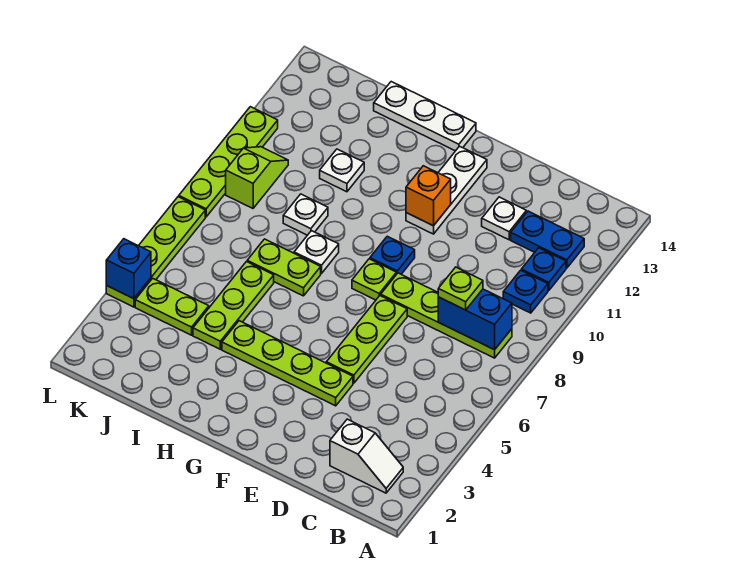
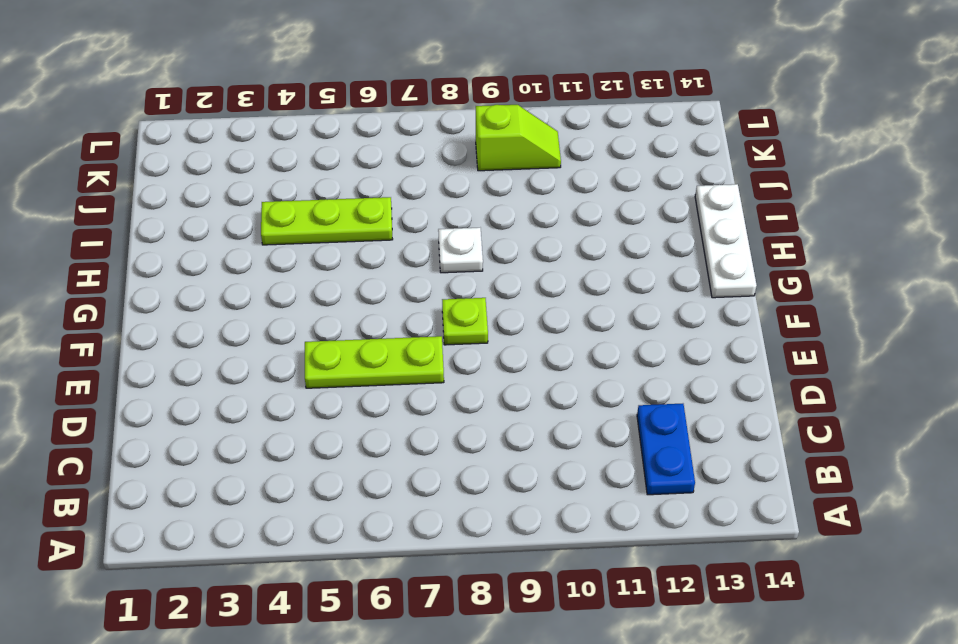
none -> white slope B2:C2 level 1 top C
none -> lime plate B8:E8 level 1
none -> blue plate B10 level 1

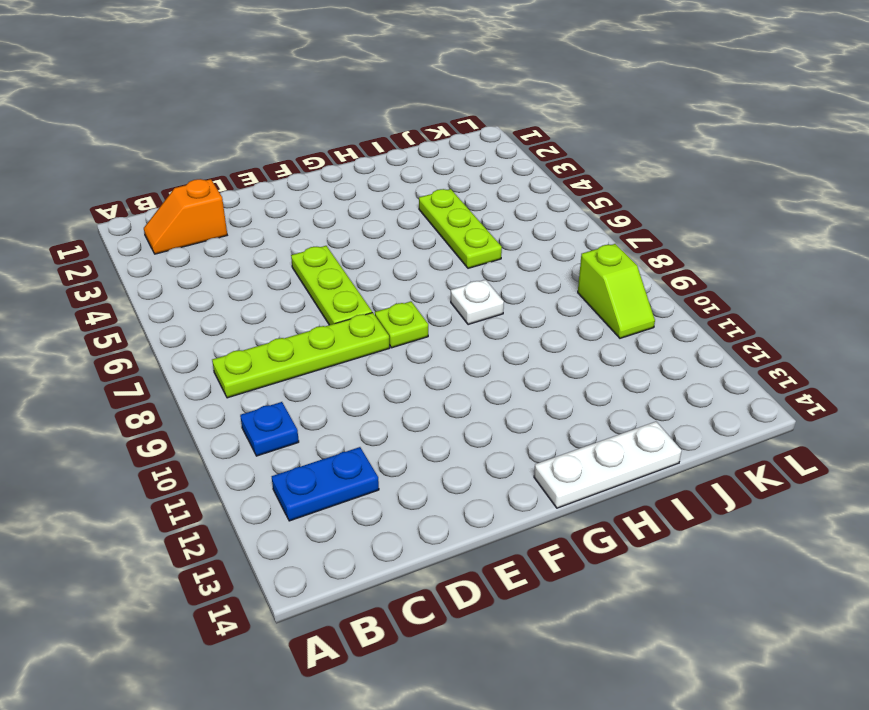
orange slope B2:C2 level 1 top C -> white slope B2:C2 level 1 top C
none -> blue plate B11 level 1
none -> white plate D12 level 1
none -> lime plate E4:H4 level 1

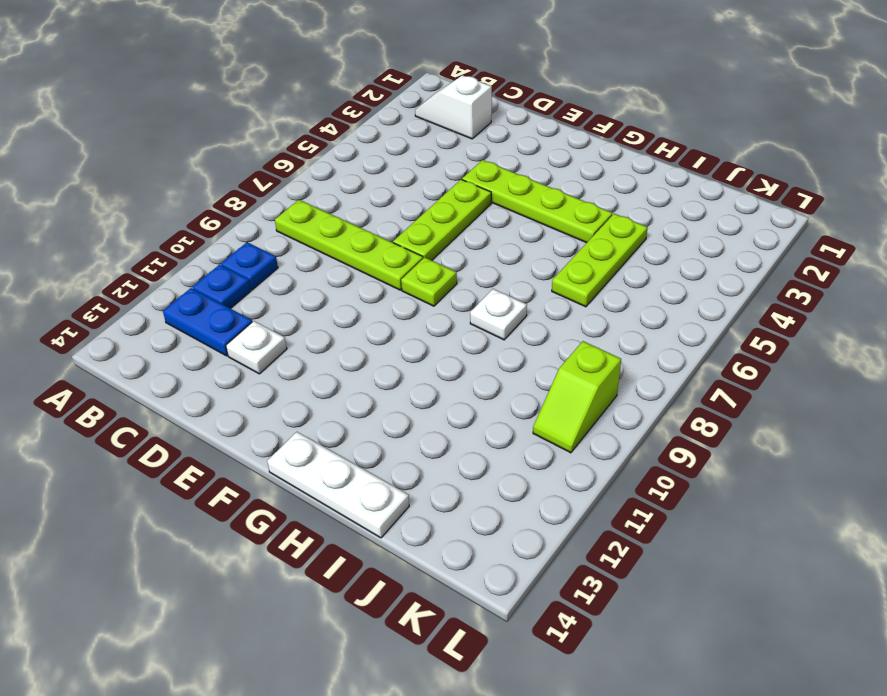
none -> blue plate F9 level 1
none -> white plate F11:F13 level 1
none -> lime plate H7:I7 level 1

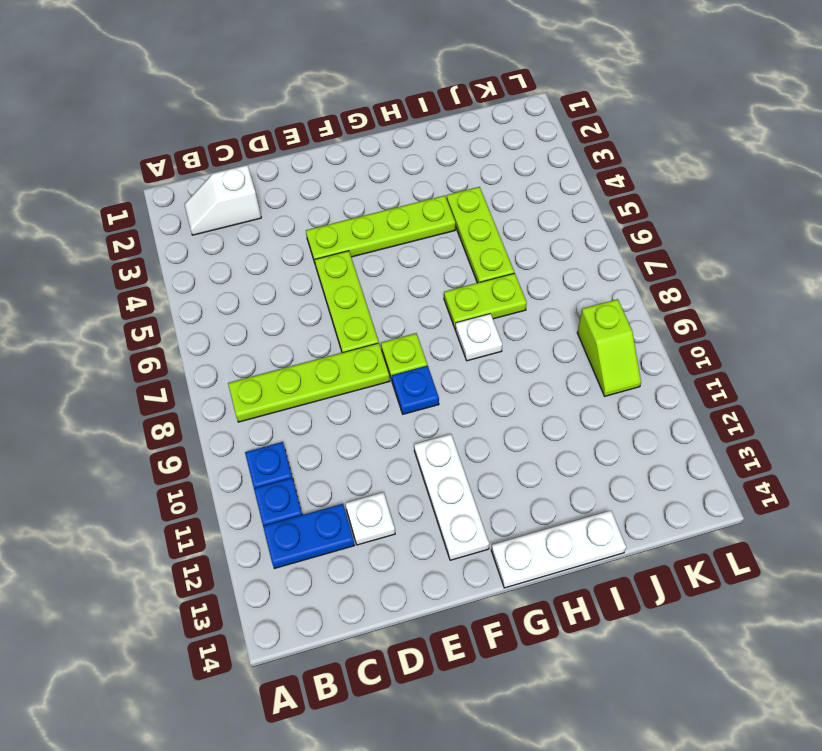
none -> white plate I9 level 1
none -> white plate I11 level 1
none -> lime plate J4:K4 level 1

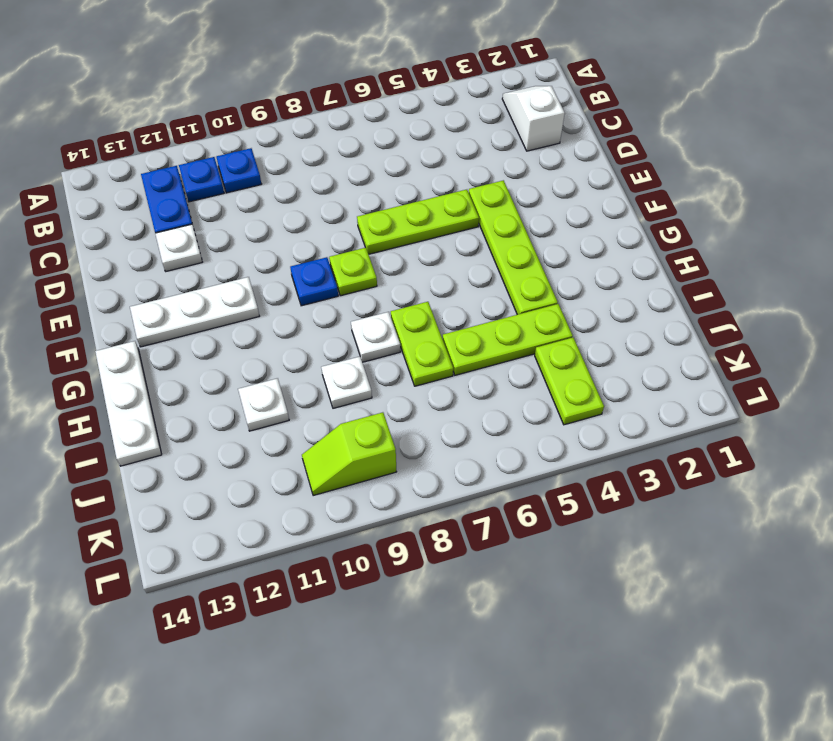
none -> lime plate B8:E8 level 1
none -> lime plate L4:L7 level 1
none -> lime plate L8:L11 level 1

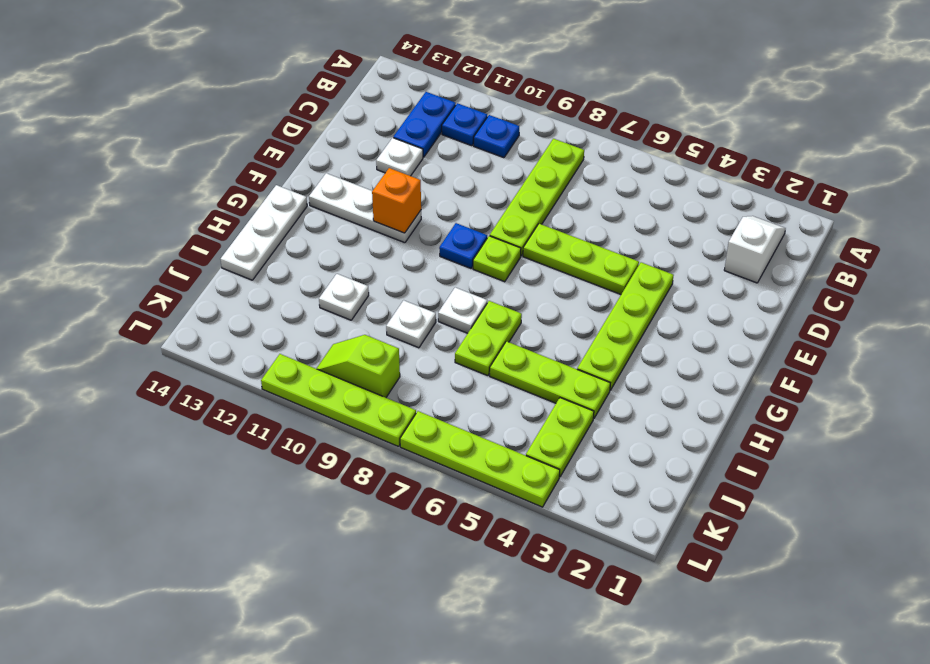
none -> blue brick B8:C8 level 2
none -> blue brick L4 level 2
none -> lime plate C8 level 3

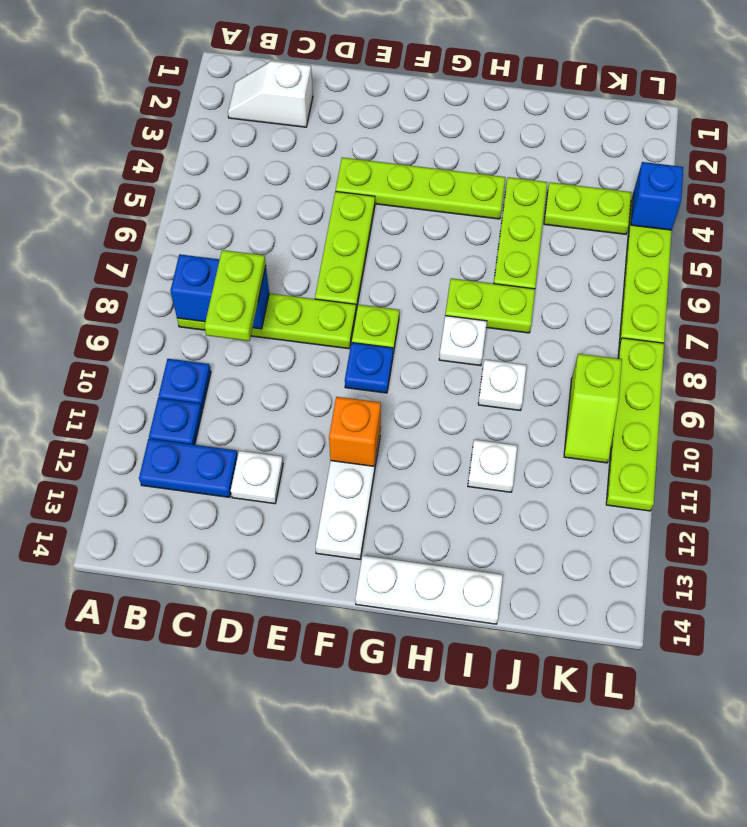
lime plate C8:C9 level 3 -> lime plate C8 level 3

